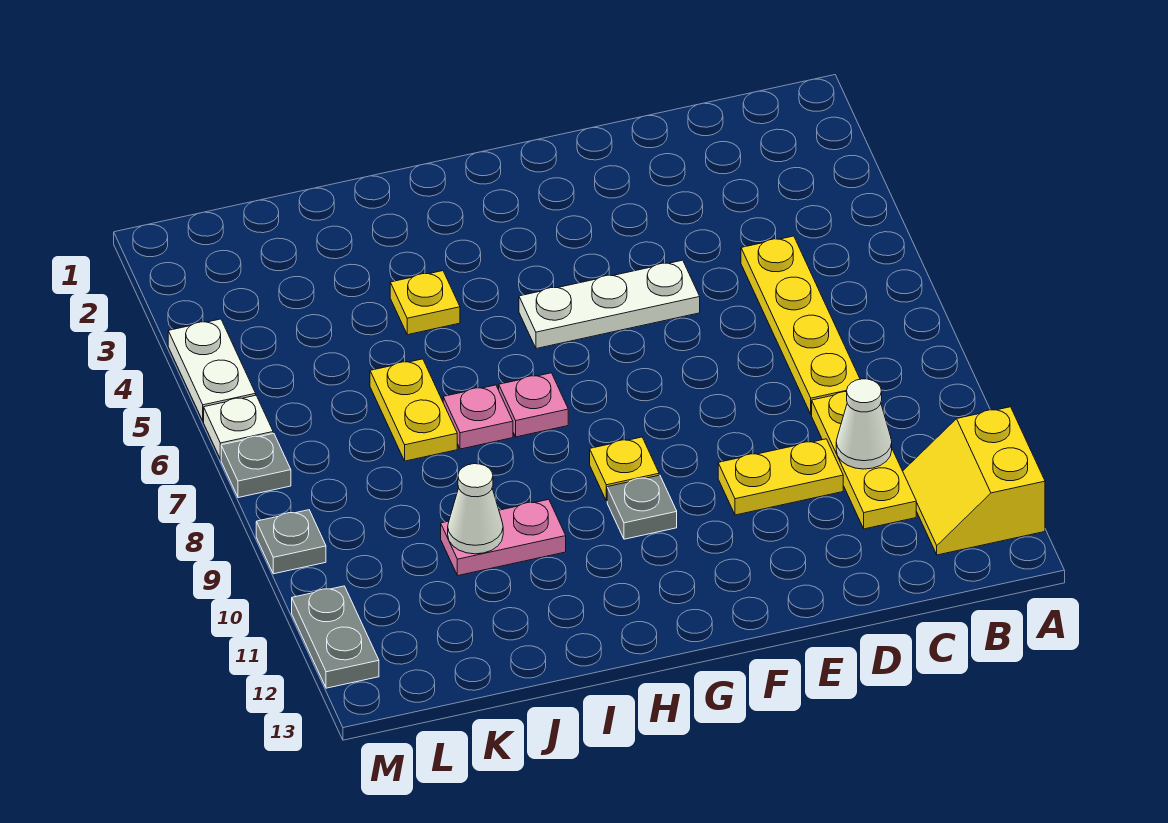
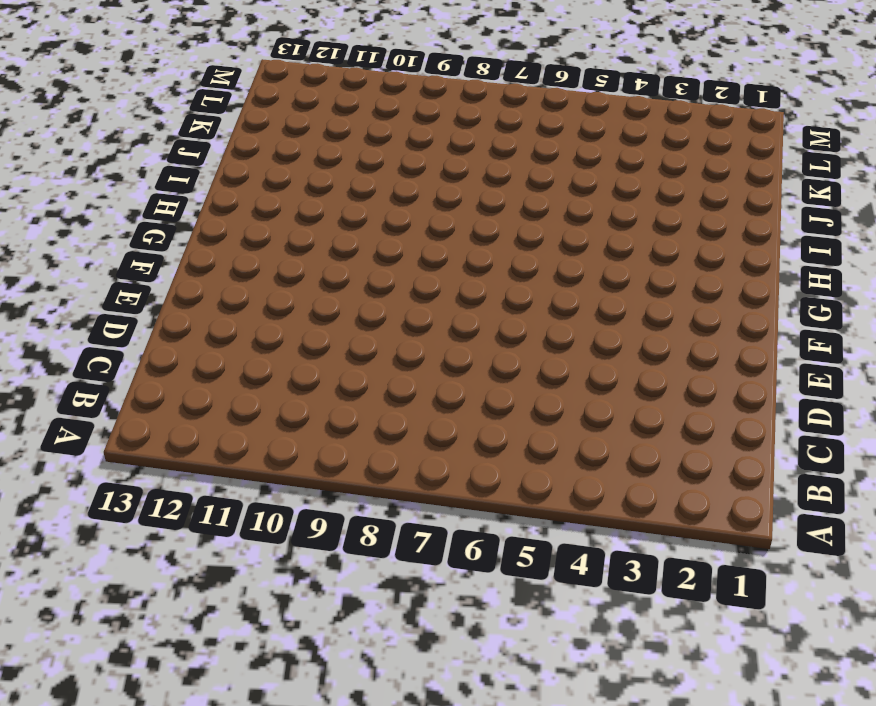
none -> yellow slope A11:B12 level 1 top A
none -> yellow plate C5:C8 level 1
none -> yellow plate C9:C11 level 1

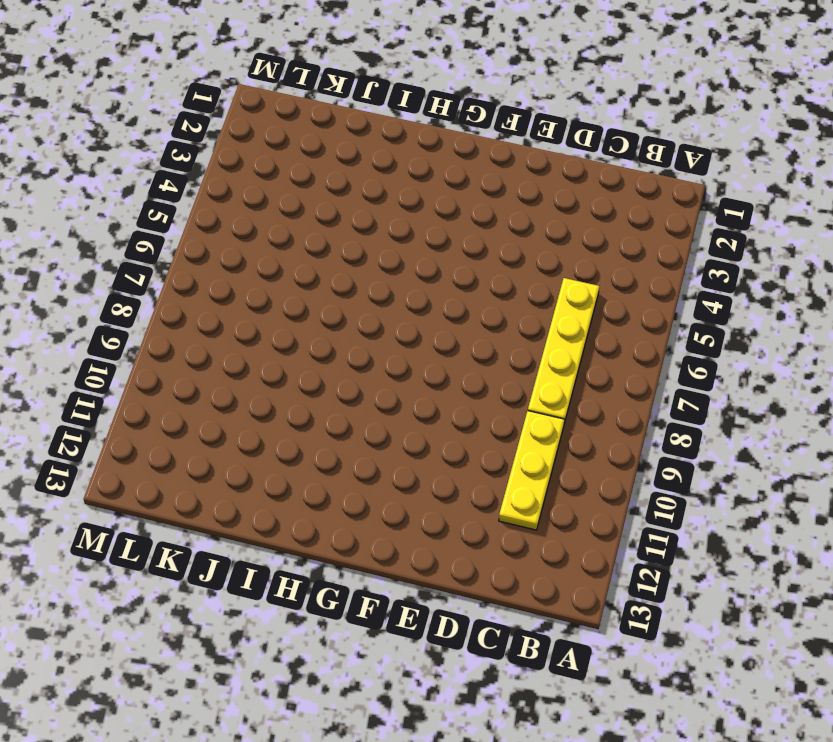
none -> yellow slope A11:B12 level 1 top A
none -> yellow plate D10:E10 level 1
none -> white plate E5:G5 level 1

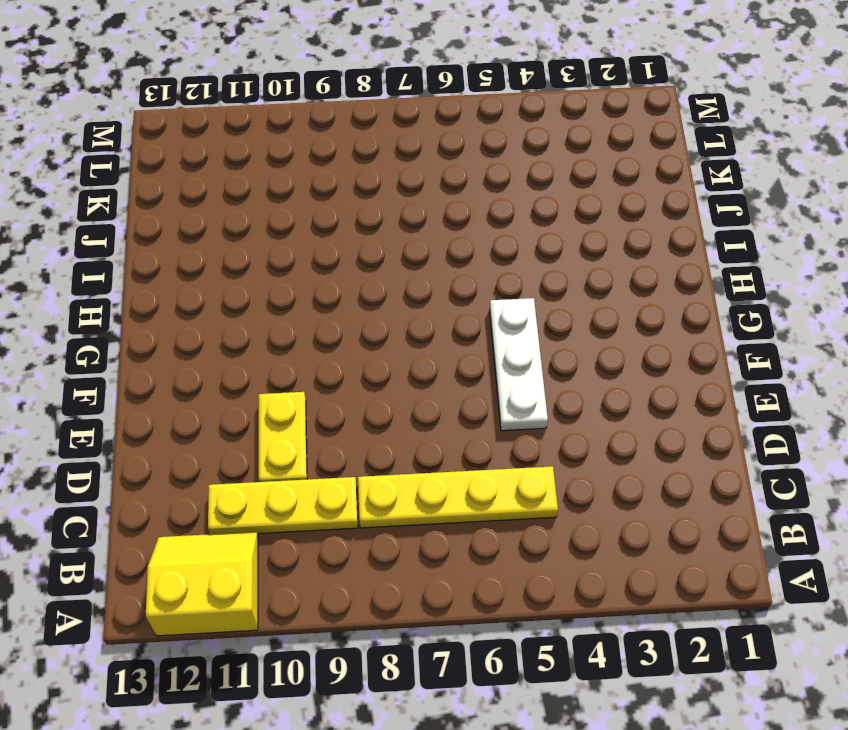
none -> yellow plate G9 level 1
none -> grey plate G10 level 1
none -> pink plate H7 level 1

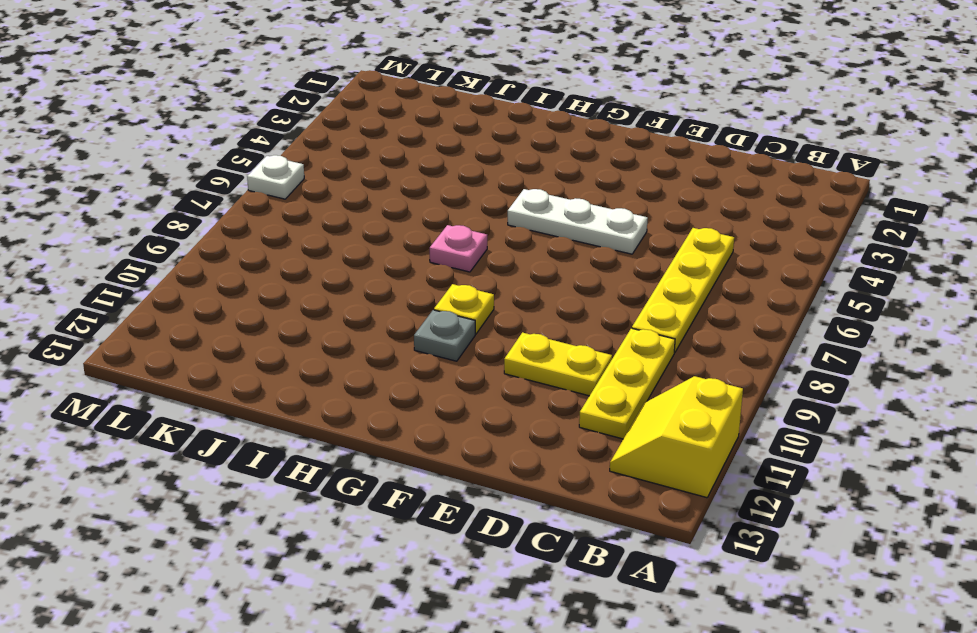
none -> yellow plate I4 level 1
none -> pink plate I7 level 1
none -> pink plate I10:J10 level 1

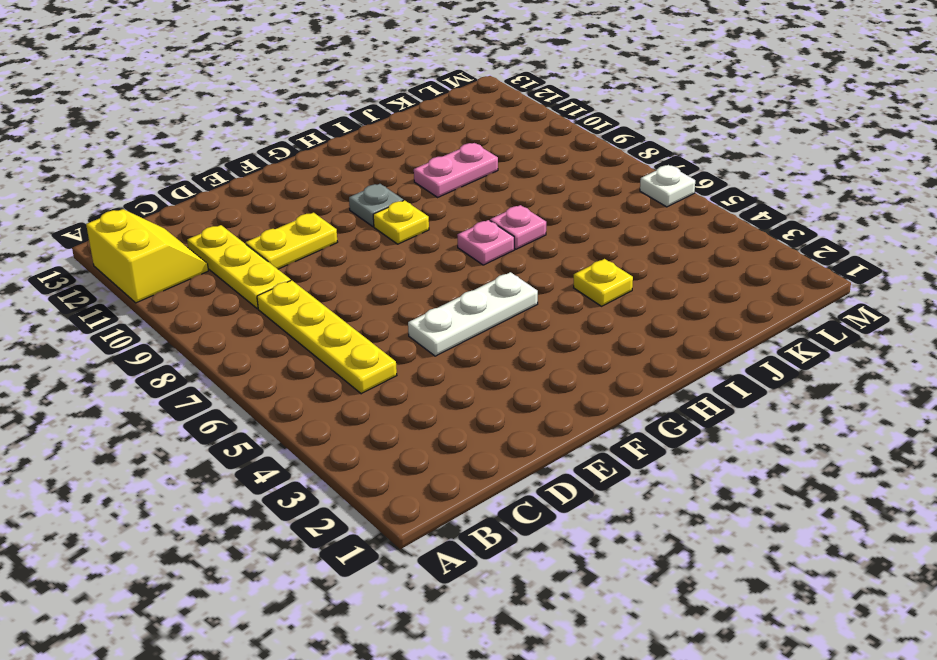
none -> yellow plate J6:J7 level 1
none -> white plate M4:M5 level 1
none -> grey plate M7 level 1

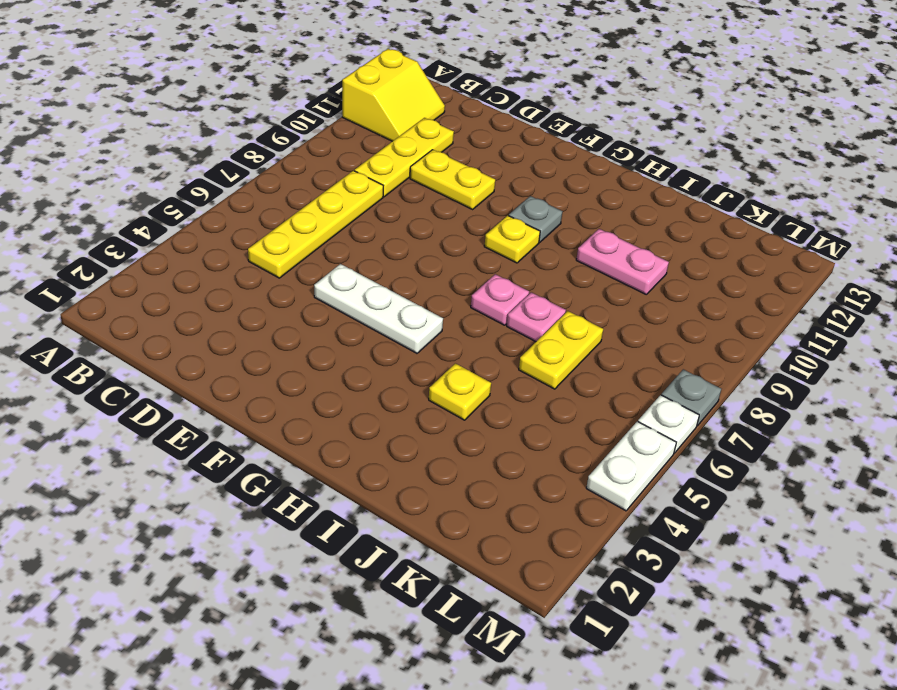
none -> grey plate M9 level 1
none -> grey plate M11:M12 level 1
none -> white cone C10 level 2

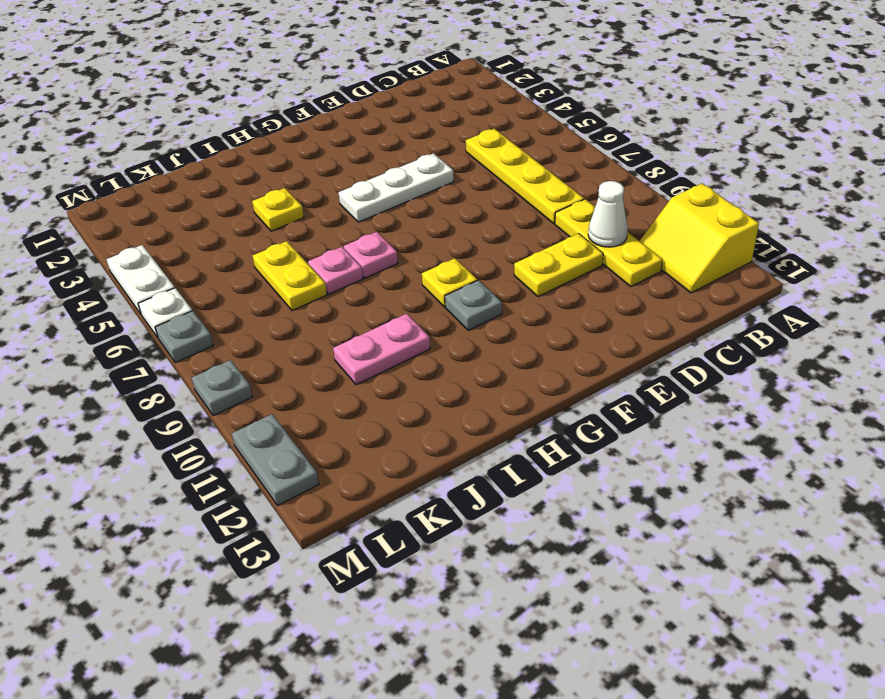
none -> white cone J10 level 2

